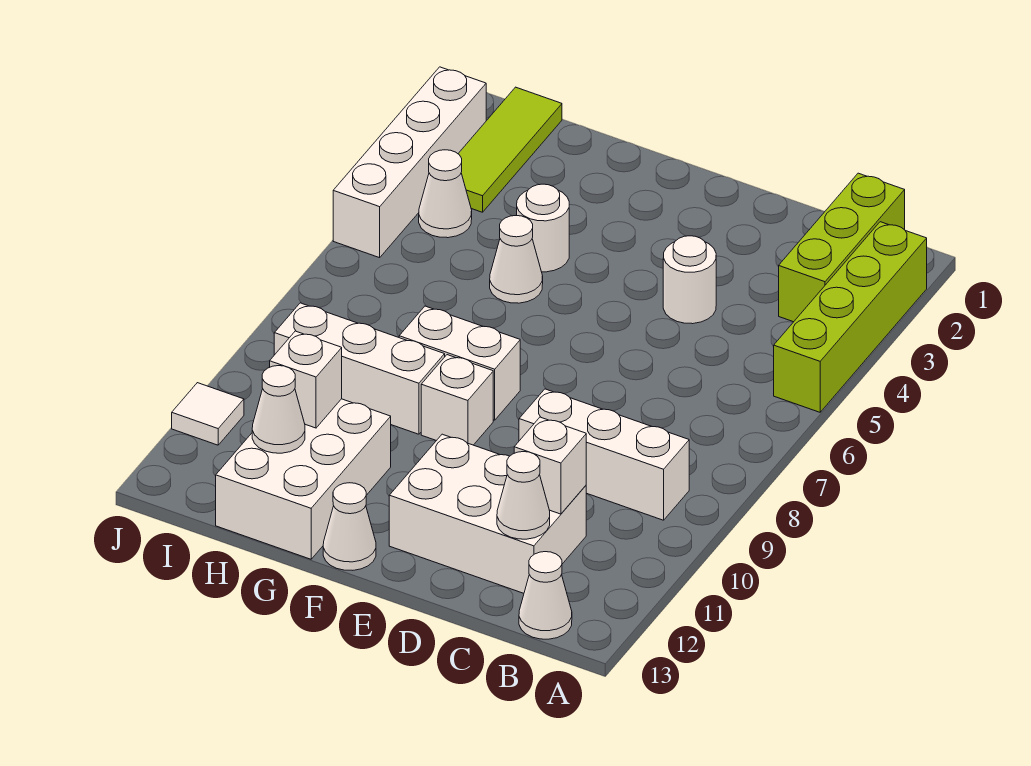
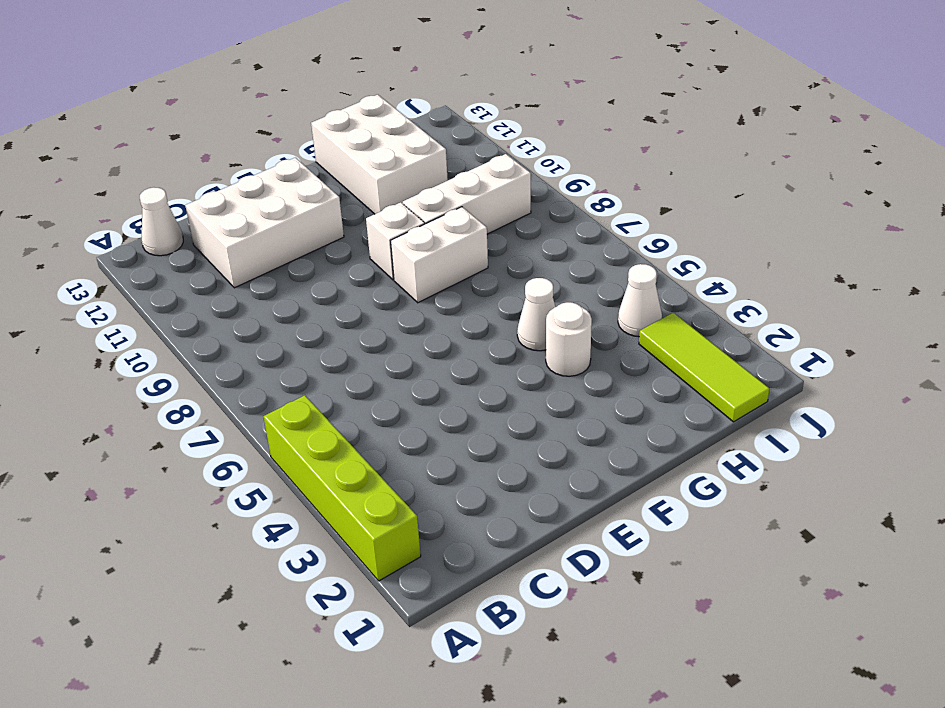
none -> lime brick B1:B3 level 1
none -> white brick B9:D9 level 1
none -> white round brick D4 level 1

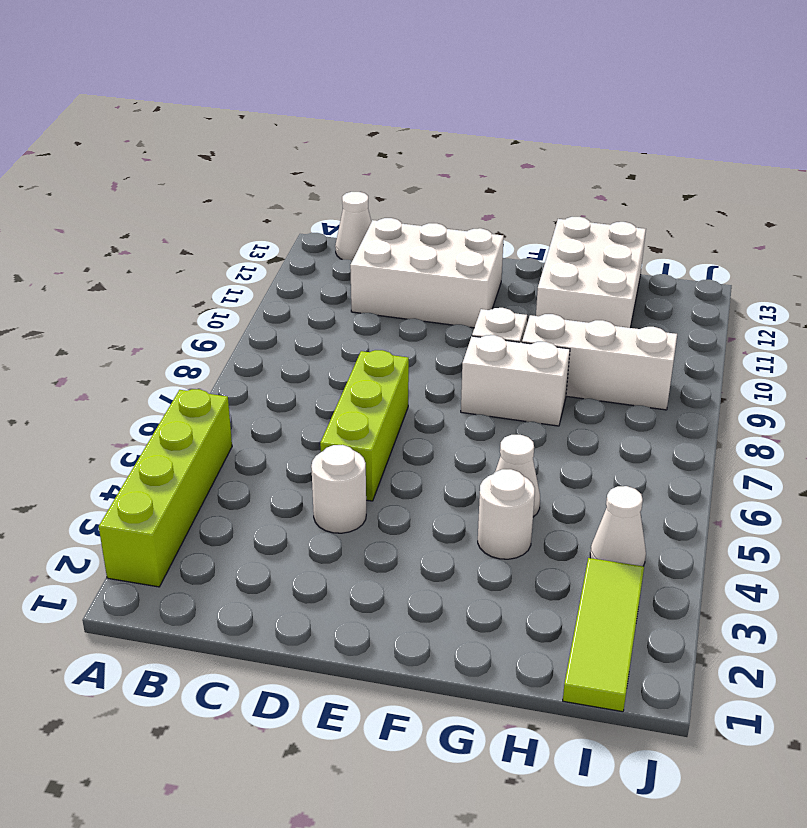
lime brick D5:D7 level 1 -> lime brick B1:B3 level 1
none -> white brick B9:D9 level 1
none -> white cone F13 level 1
none -> white brick J2:J5 level 1

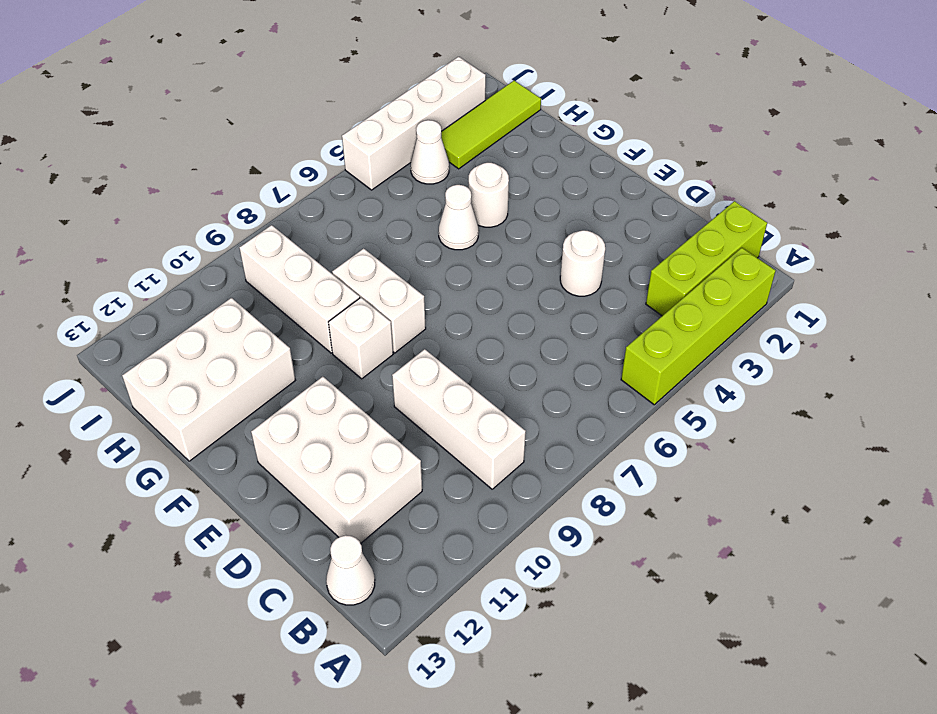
none -> white cone F13 level 1
none -> white tile J11 level 1
none -> white brick C11 level 2

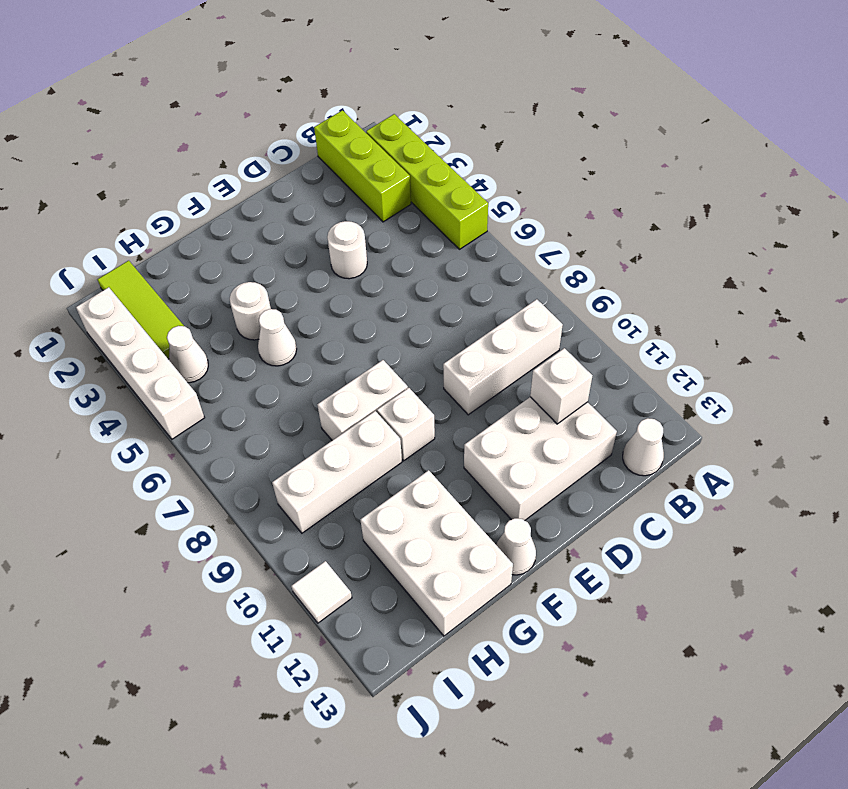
none -> white cone C12 level 2
none -> white brick H11 level 2
none -> white cone H12 level 2

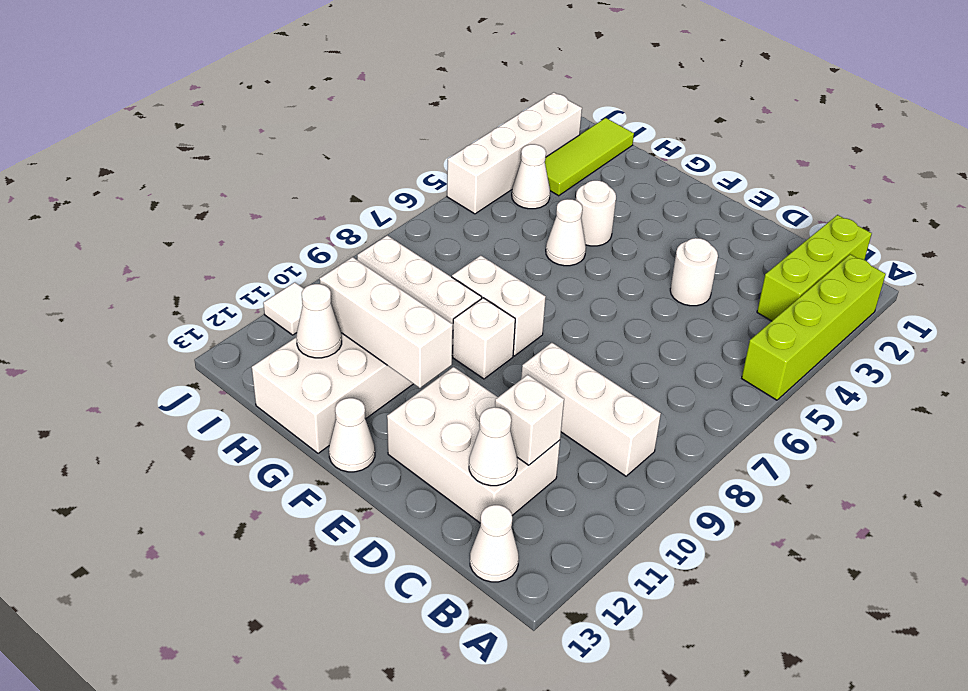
white brick F11:H11 level 2 -> white brick H11 level 2

